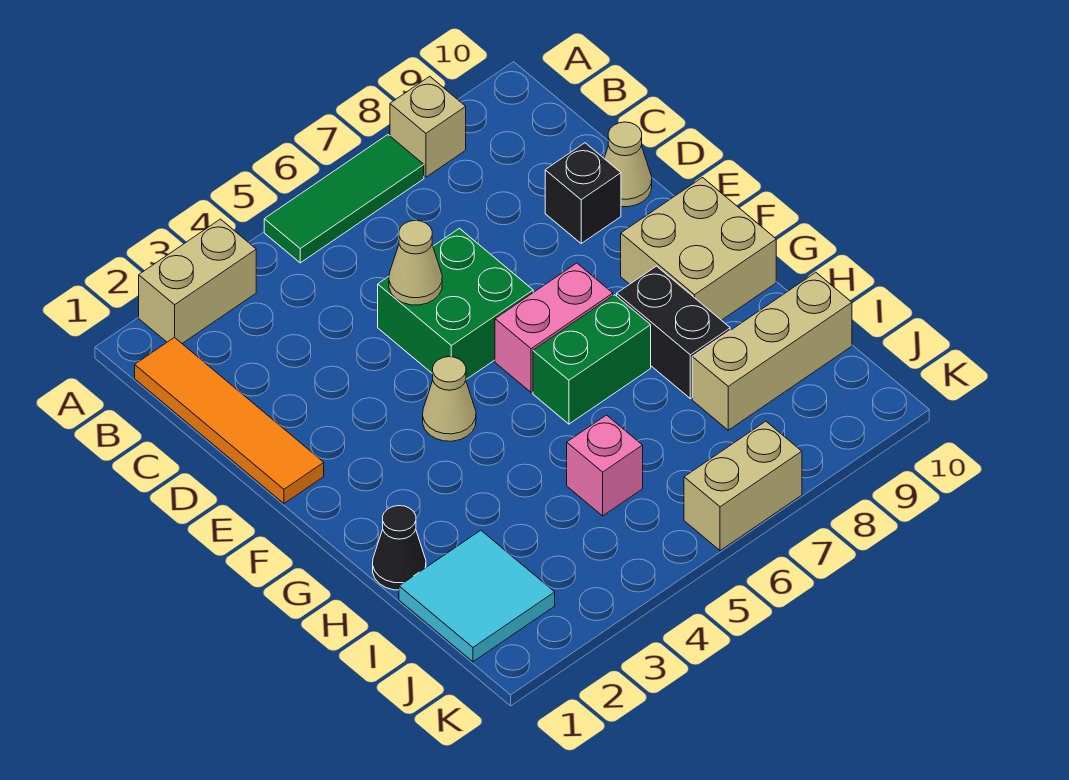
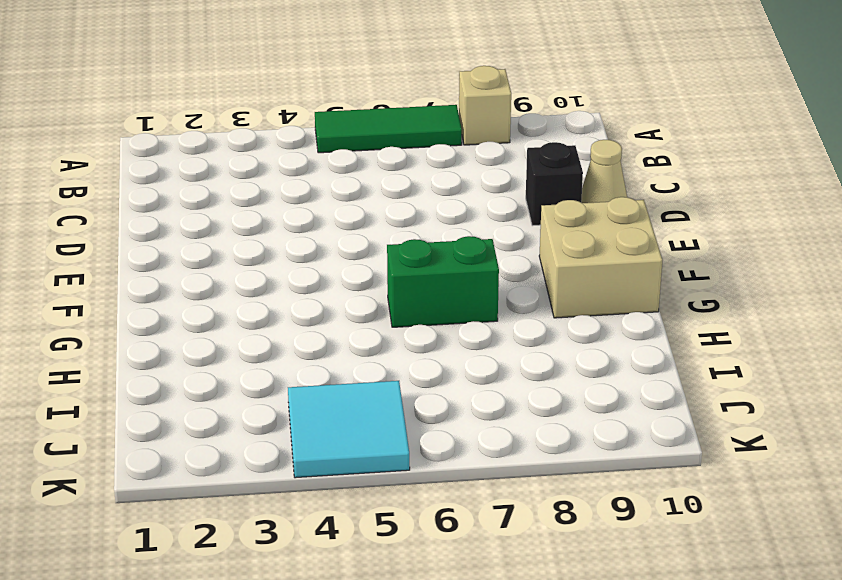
cyan tile J4:K5 level 1 -> cyan tile I1:J2 level 1
none -> tan brick A2:A3 level 1
none -> orange tile B1:E1 level 1
none -> green brick D5:E6 level 1

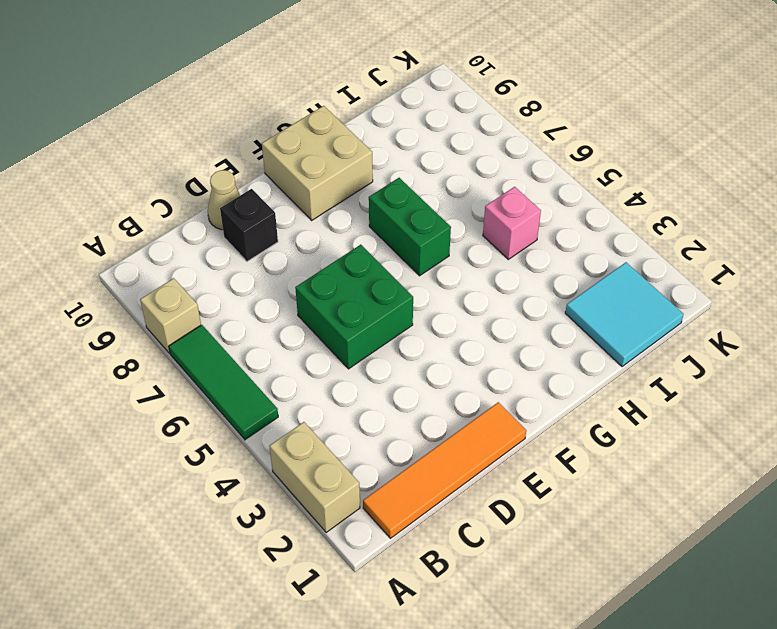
none -> tan cone F4 level 1
none -> pink brick F6:F7 level 1
none -> black brick G8:H8 level 1

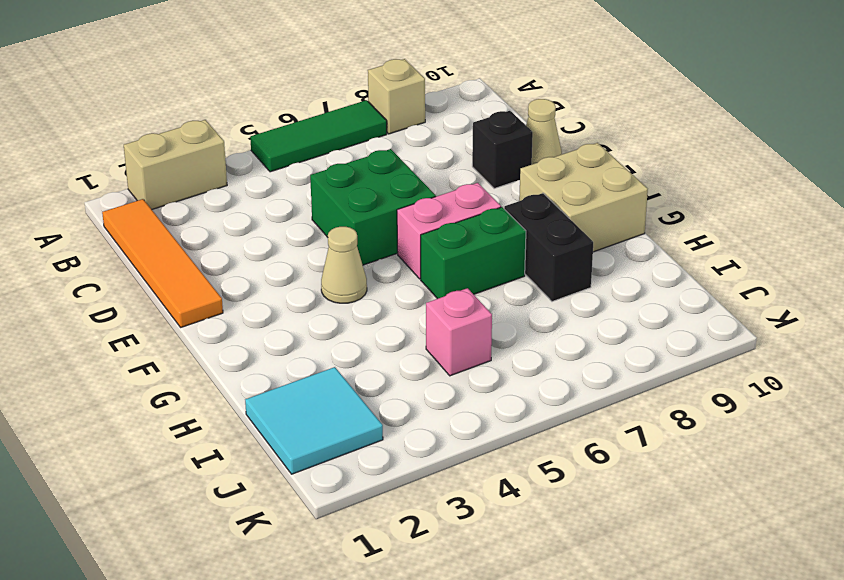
none -> black cone H1 level 1
none -> tan brick I8:I10 level 1
none -> tan brick K6:K7 level 1

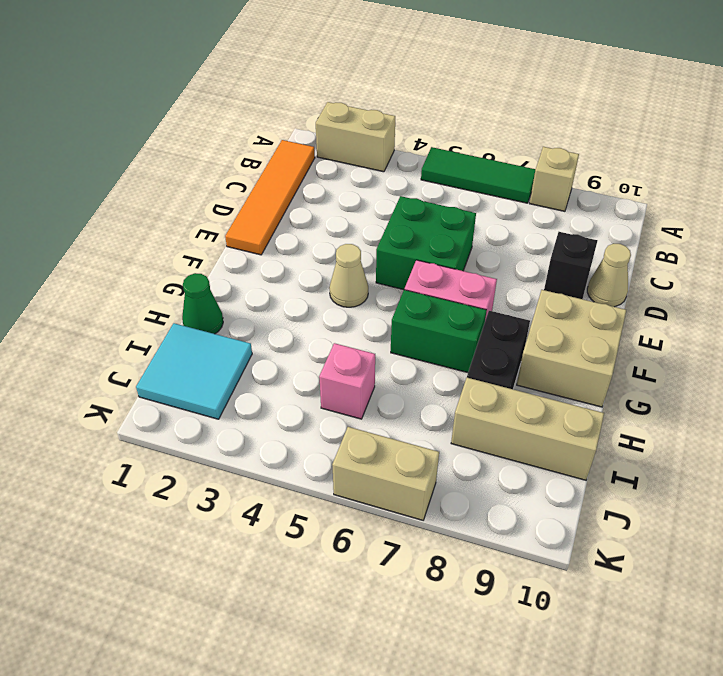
green cone H1 level 1 -> black cone H1 level 1
none -> tan cone D5 level 2

